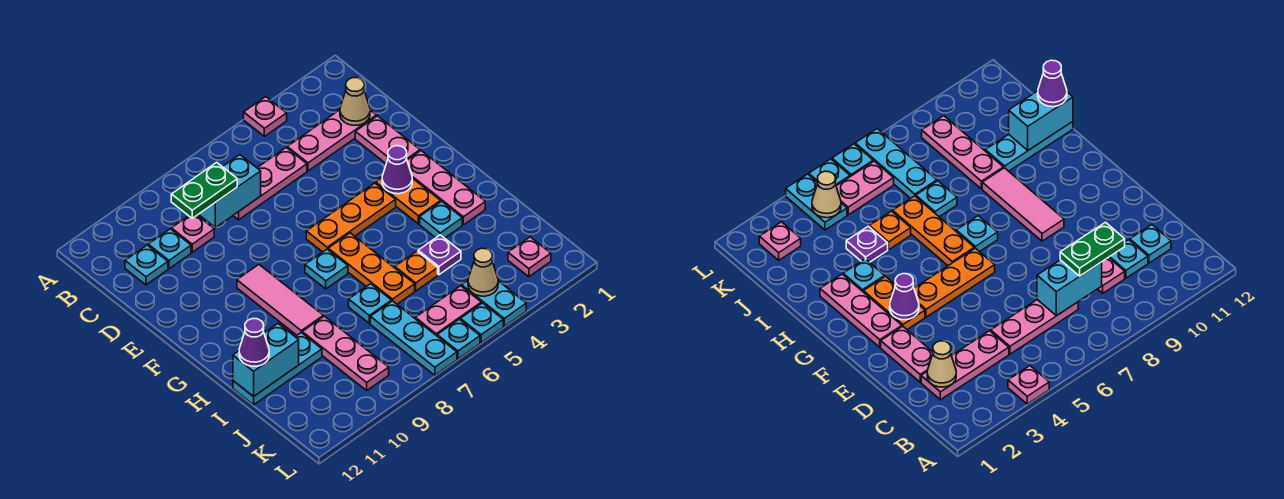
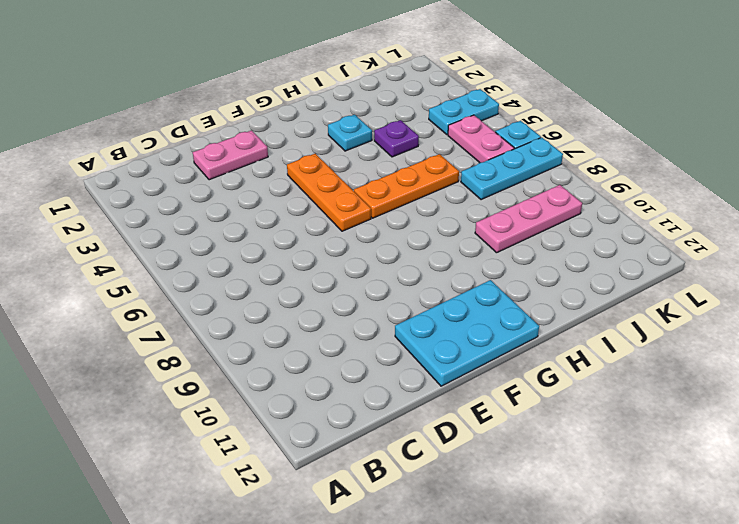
cyan plate E11:G12 level 1 -> none
none -> pink plate A4 level 1
none -> pink plate C2:C4 level 1
none -> pink plate C5:C7 level 1
none -> pink plate C9 level 1

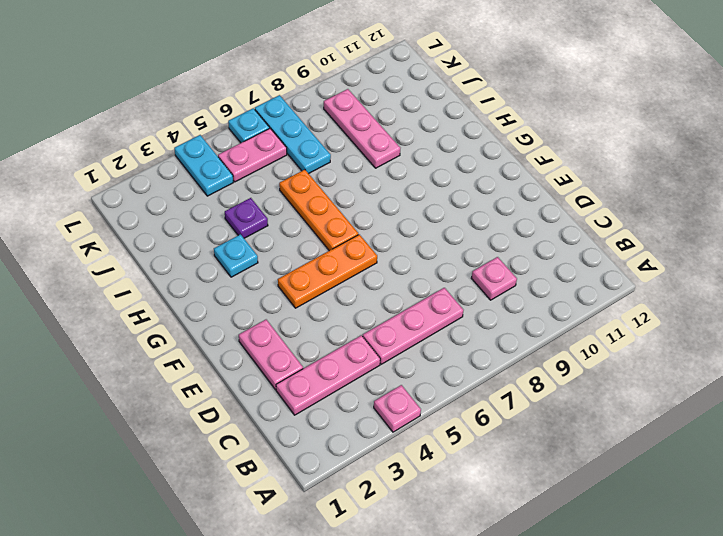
none -> cyan plate C10 level 1
none -> cyan plate C11 level 1
none -> pink plate F2:H2 level 1
none -> orange plate F3:G3 level 1

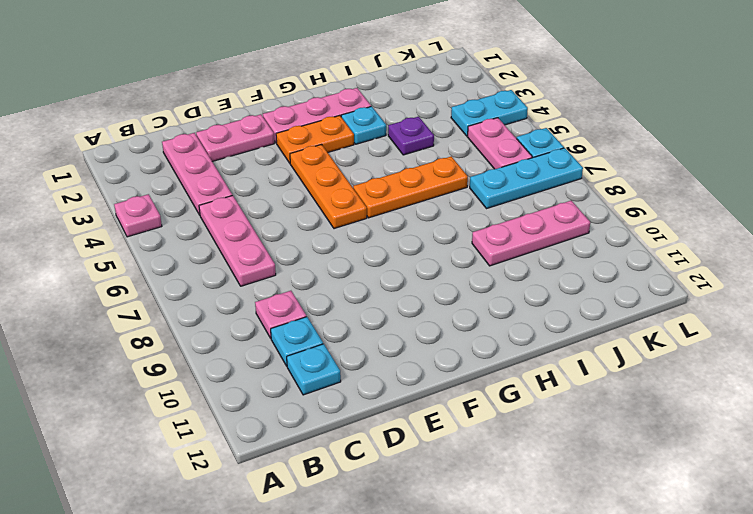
none -> pink tile F9:H9 level 1
none -> cyan plate G7 level 1
none -> orange plate I5 level 1
none -> cyan plate I7 level 1

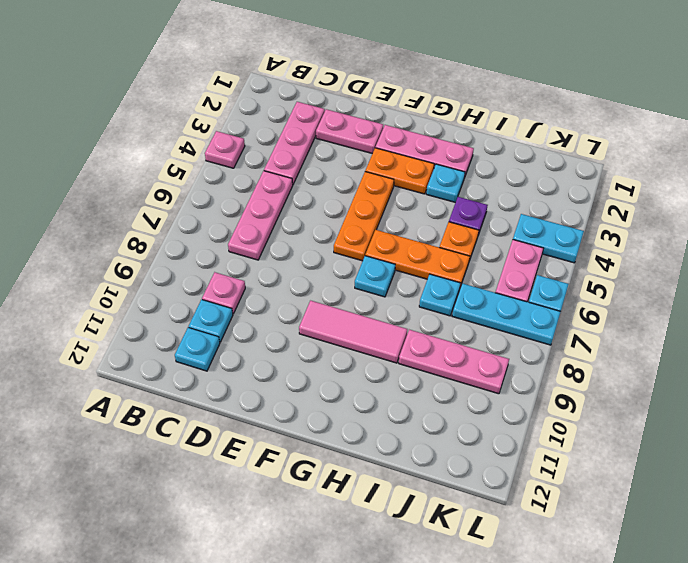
none -> cyan plate I10:I12 level 1
none -> pink plate K2 level 1
none -> cyan plate L5 level 1
none -> tan cone C2 level 2

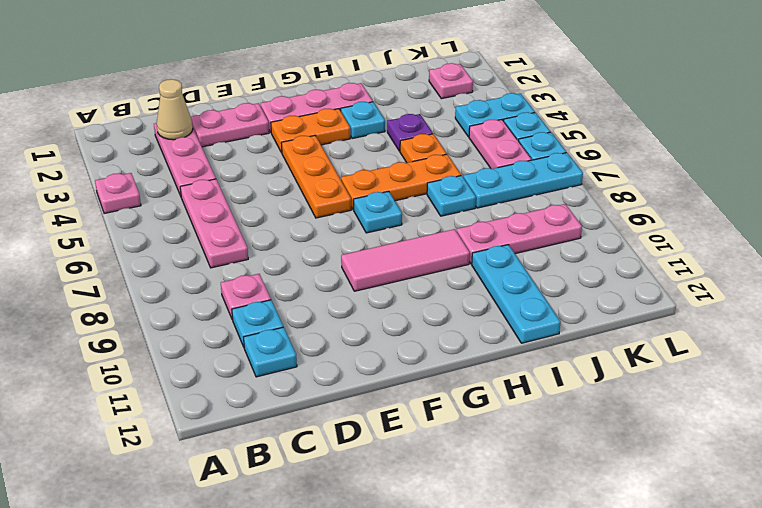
none -> cyan brick C7:C8 level 2
none -> purple cone F3 level 2
none -> cyan brick I11:I12 level 2
none -> tan cone K4 level 2

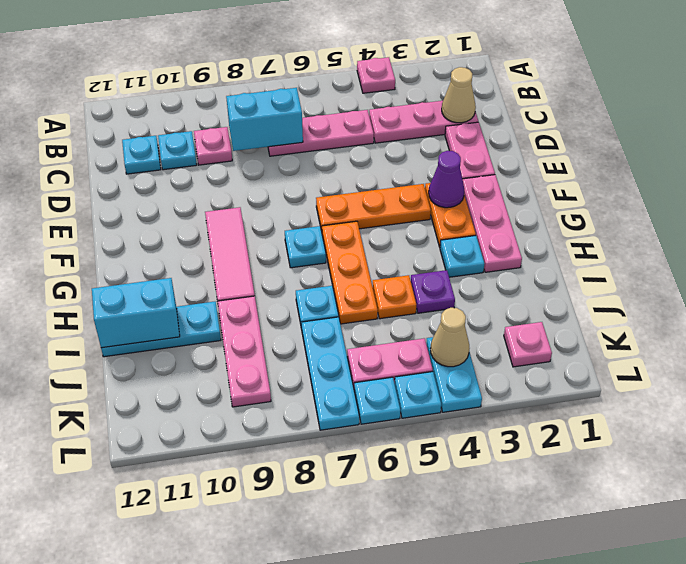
none -> green plate C8:C9 level 3
none -> purple cone I12 level 3

